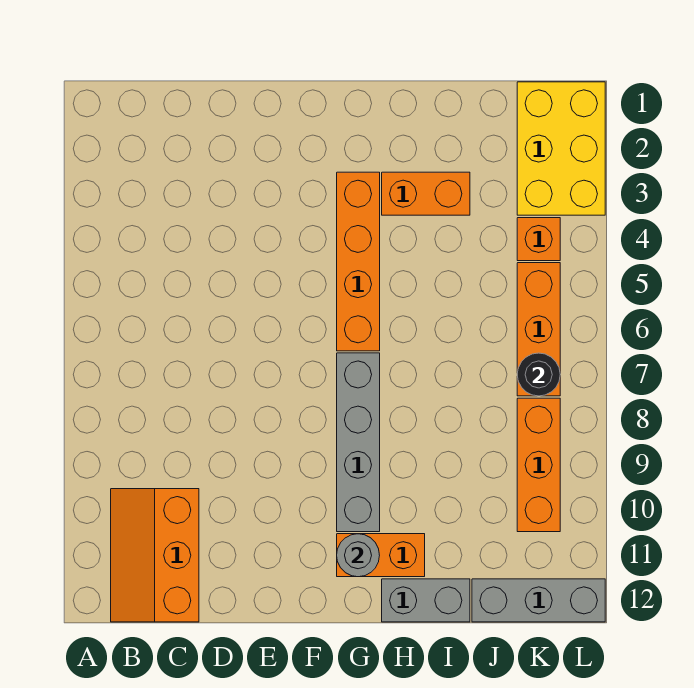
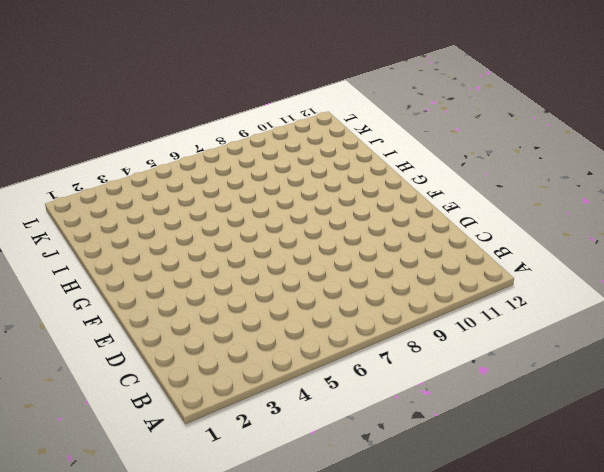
none -> orange slope B10:C12 level 1 top C
none -> orange brick G3:G6 level 1
none -> grey brick G7:G10 level 1

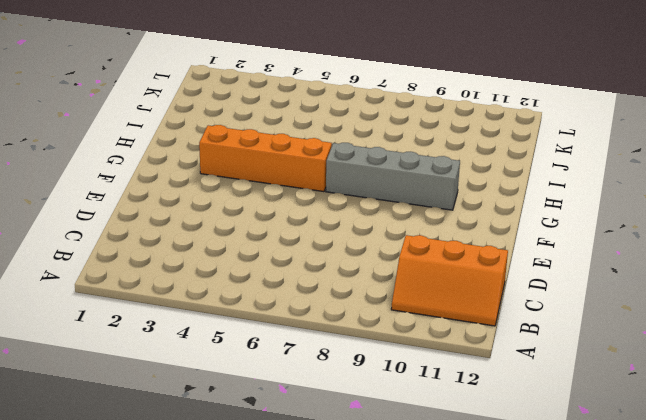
none -> orange brick G11:H11 level 1
none -> orange brick H3:I3 level 1
none -> grey brick H12:I12 level 1

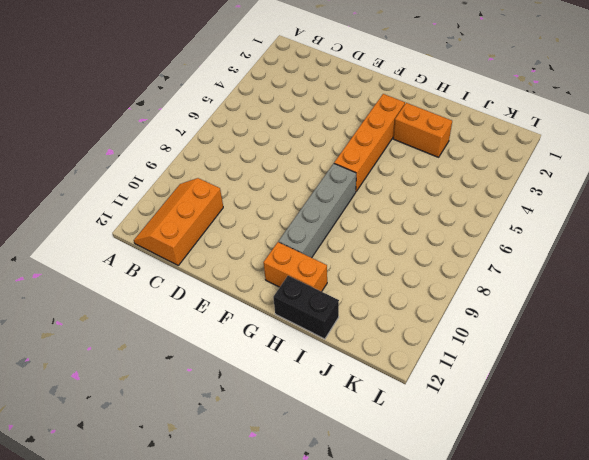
black brick H12:I12 level 1 -> grey brick H12:I12 level 1
none -> grey brick J12:L12 level 1
none -> yellow brick K1:L3 level 1
none -> orange brick K4 level 1

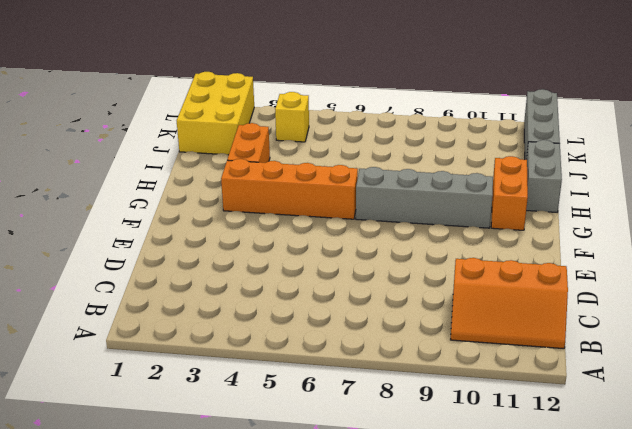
yellow brick J1:L2 level 1 -> yellow brick K1:L3 level 1
yellow brick K4 level 1 -> orange brick K4 level 1
none -> orange brick K5:K7 level 1
none -> orange brick K8:K10 level 1
none -> grey round brick G11 level 2

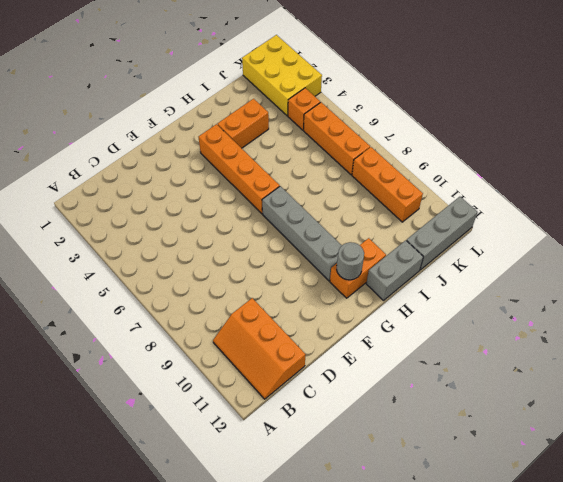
none -> black round brick K7 level 2

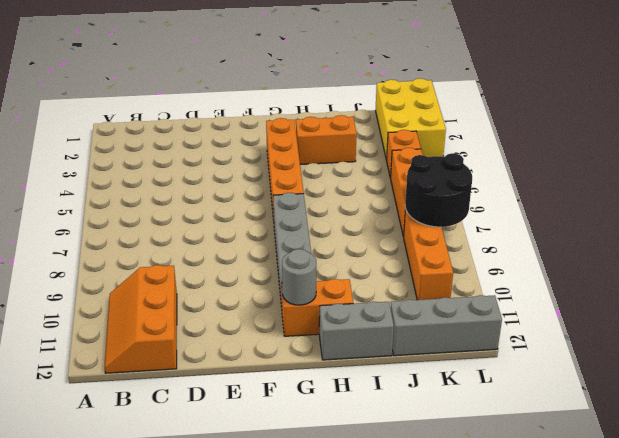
black round brick K7:L8 level 2 -> black round brick K7 level 2

